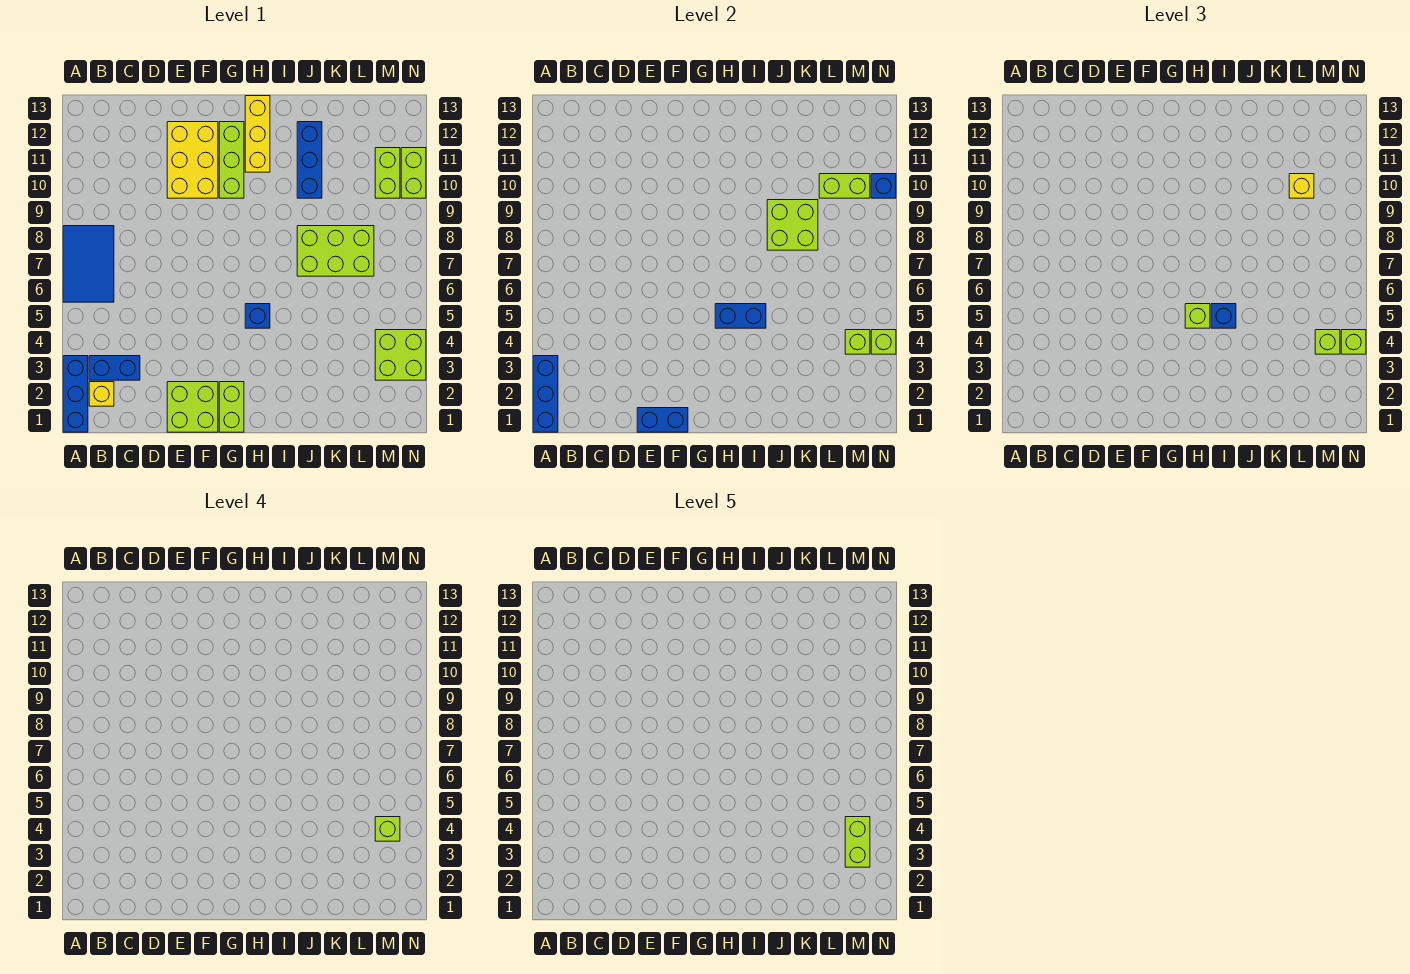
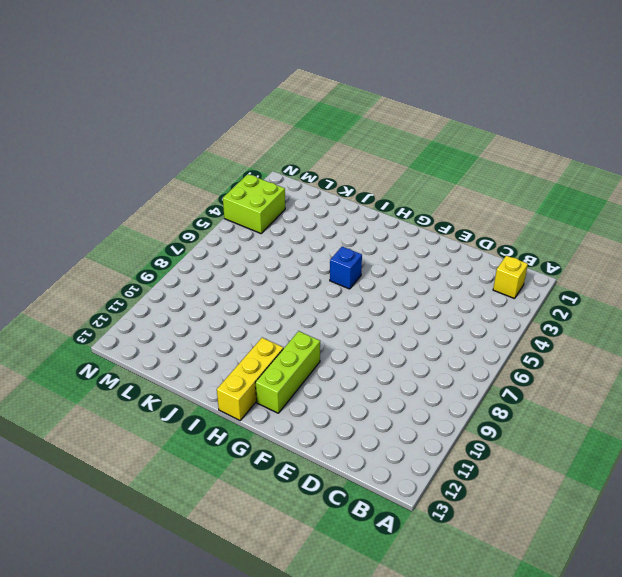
none -> blue brick A1:A3 level 1
none -> blue tile A6:B8 level 1
none -> blue brick B3:C3 level 1
none -> lime brick E1:F2 level 1

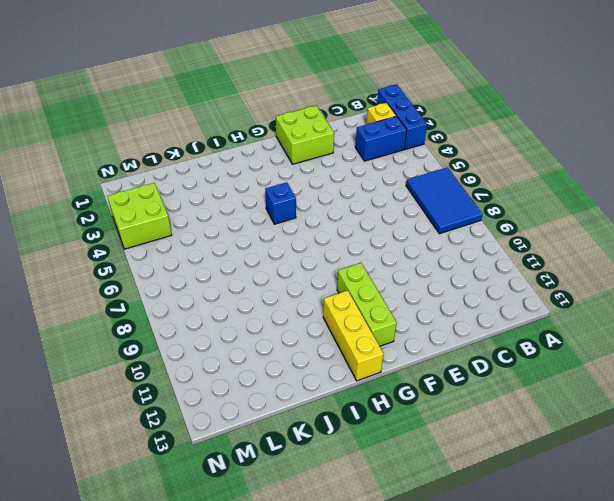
none -> yellow brick E10:F12 level 1
none -> lime brick G1:G2 level 1
none -> lime brick J7:L8 level 1
none -> blue brick J10:J12 level 1

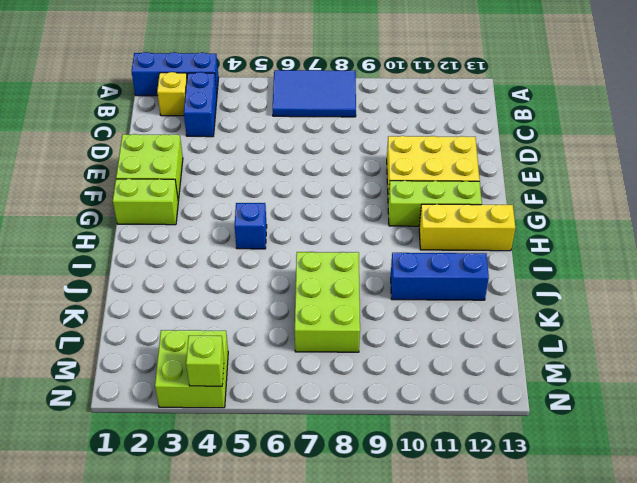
none -> lime brick M10:M11 level 1
none -> lime brick N10:N11 level 1
none -> blue brick A1:A3 level 2
none -> blue brick E1:F1 level 2

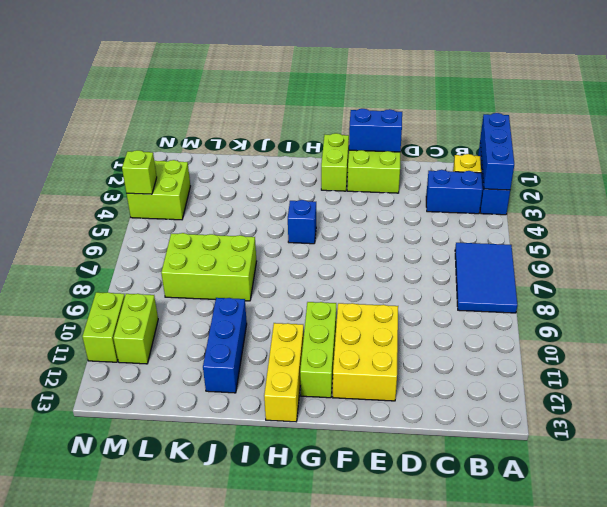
none -> blue brick H5:I5 level 2
none -> lime brick J8:K9 level 2
none -> lime brick L10:M10 level 2
none -> lime brick M4 level 2

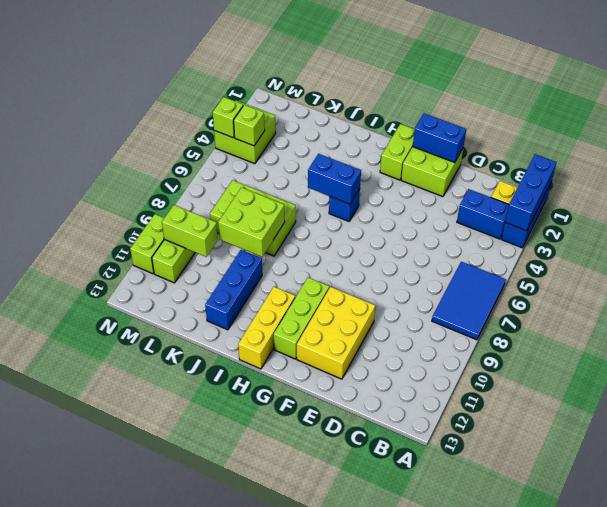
none -> blue brick N10 level 2
none -> lime brick H5 level 3
none -> blue brick I5 level 3
none -> yellow brick L10 level 3

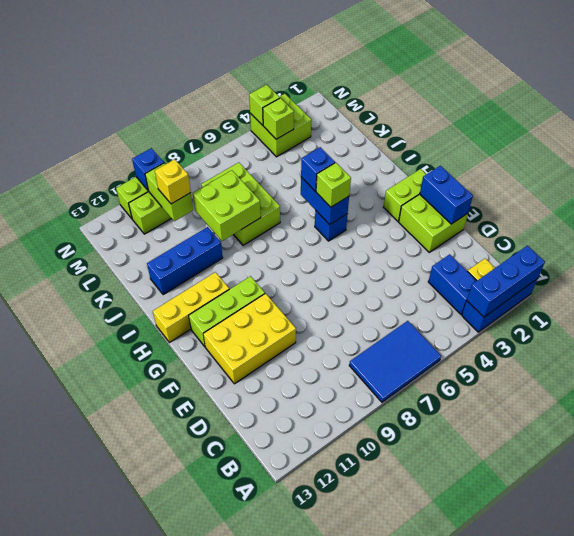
none -> lime brick M4 level 3
none -> lime brick N4 level 3
none -> lime brick M4 level 4
none -> lime brick M3:M4 level 5

